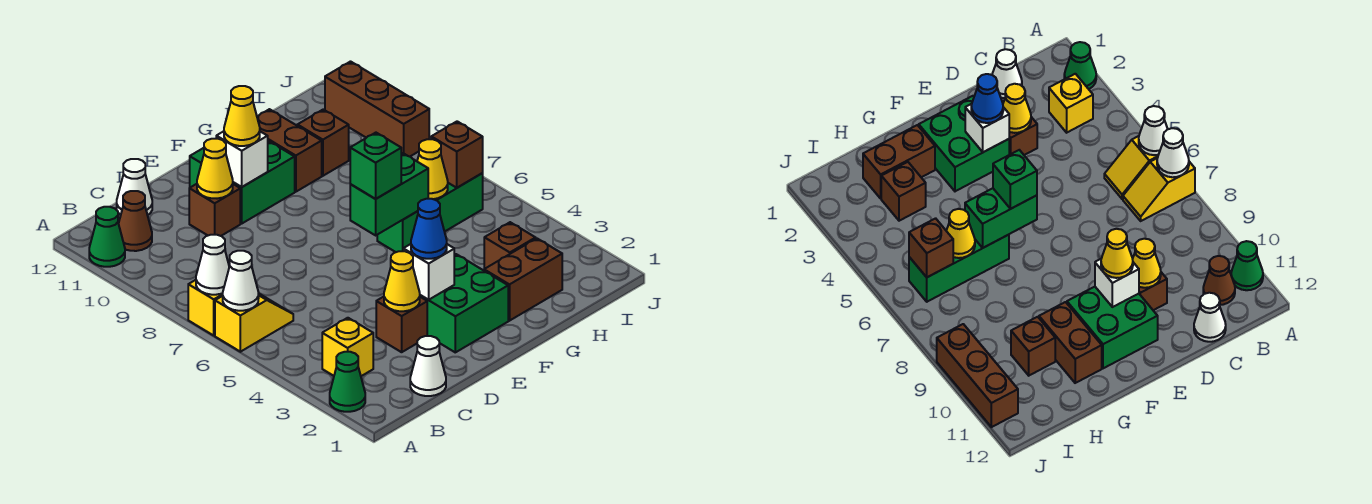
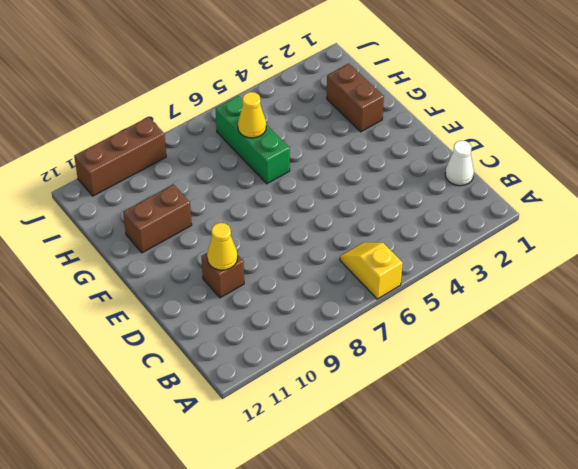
none -> green cone A2 level 1
none -> yellow slope A7:B7 level 1 top A
none -> green cone A11 level 1
none -> yellow brick B3 level 1

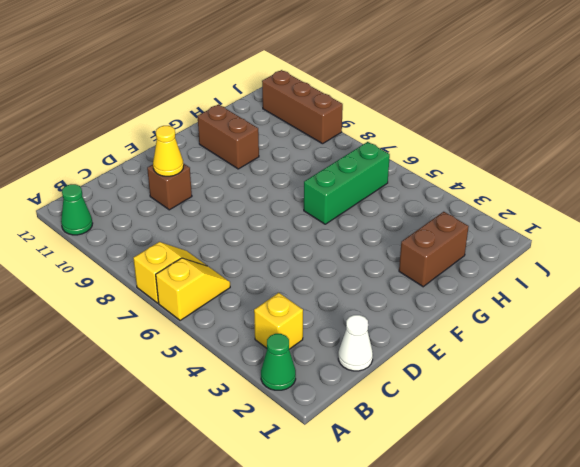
none -> brown cone B11 level 1
none -> white cone C12 level 1
none -> brown brick D3 level 1
none -> green brick E2:F3 level 1

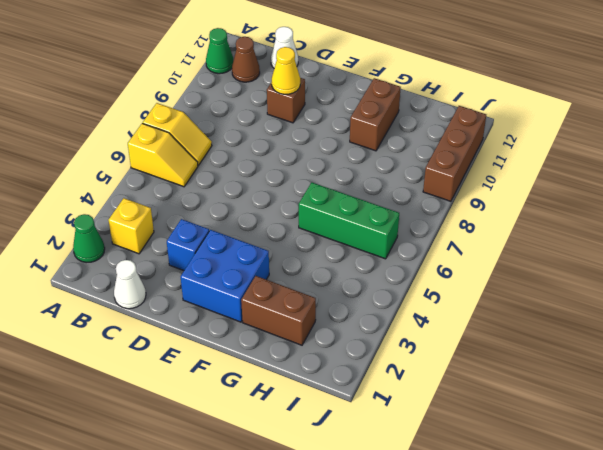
blue brick D3 level 1 -> brown brick D3 level 1
blue brick E2:F3 level 1 -> green brick E2:F3 level 1
none -> green brick E10:F11 level 1
none -> brown brick H3 level 1
none -> brown brick H10 level 1
none -> white cone A6 level 2

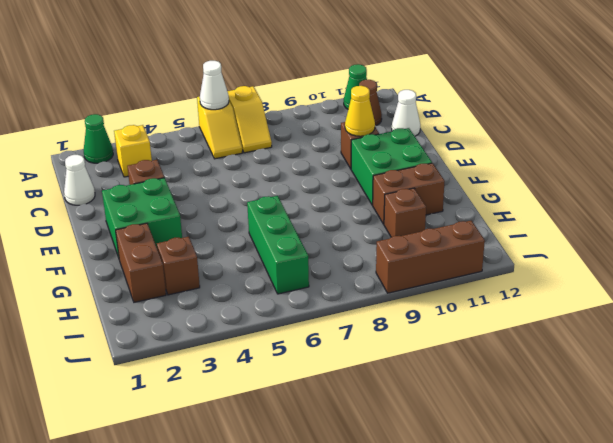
none -> white cone A7 level 2
none -> yellow cone D3 level 2
none -> white brick E3 level 2
none -> white brick E10 level 2

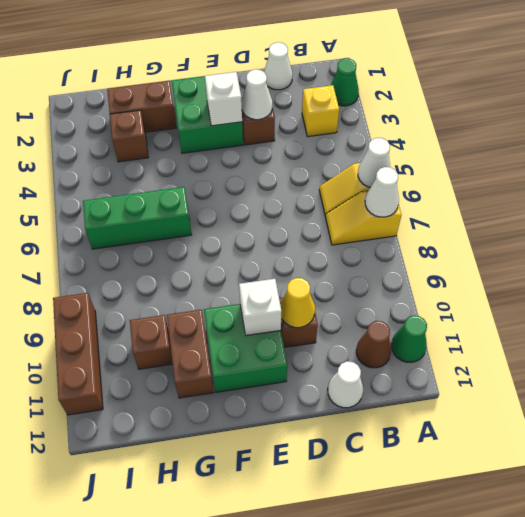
white cone D3 level 2 -> yellow cone D3 level 2
none -> green brick F6:G6 level 2
none -> yellow cone H6 level 2
none -> brown brick I6 level 2
none -> blue cone E3 level 3

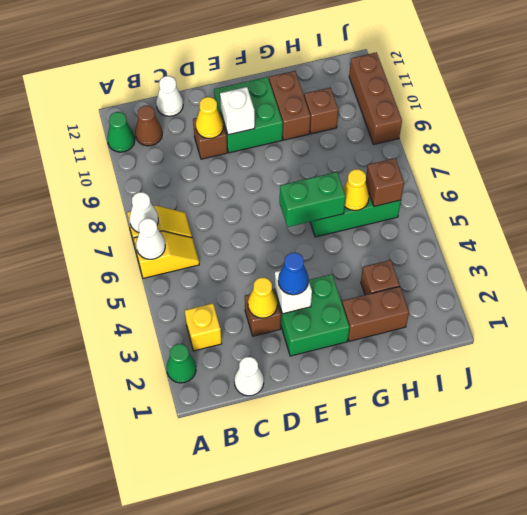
none -> yellow cone E10 level 3
none -> green brick F6 level 3

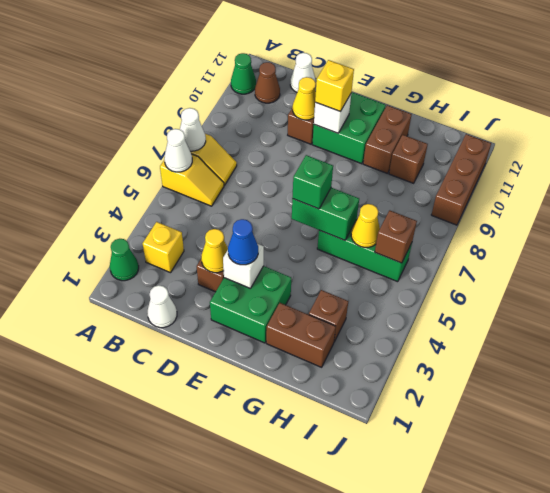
yellow brick E10 level 3 -> yellow cone E10 level 3

